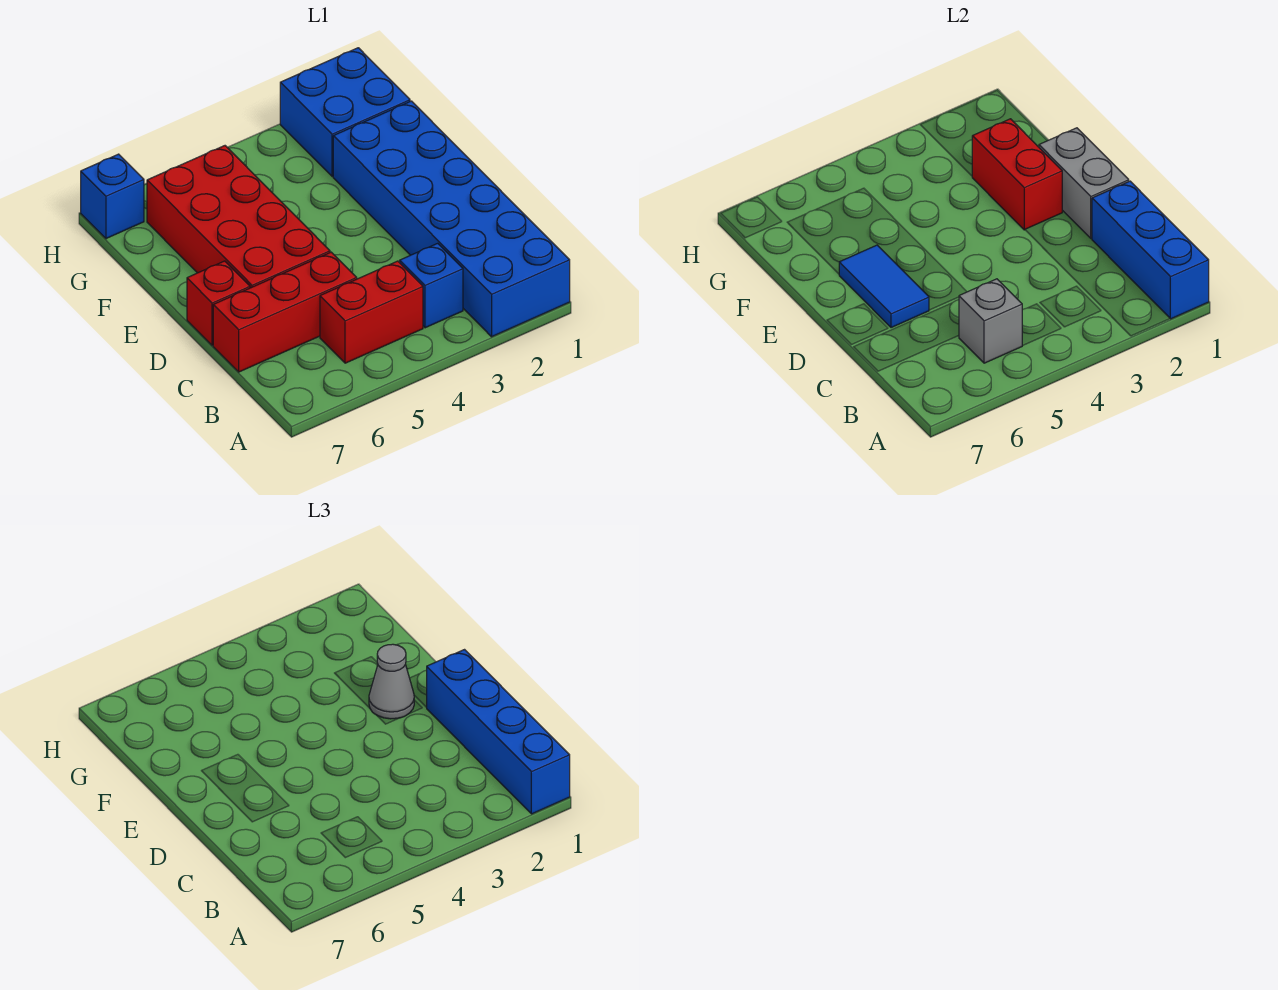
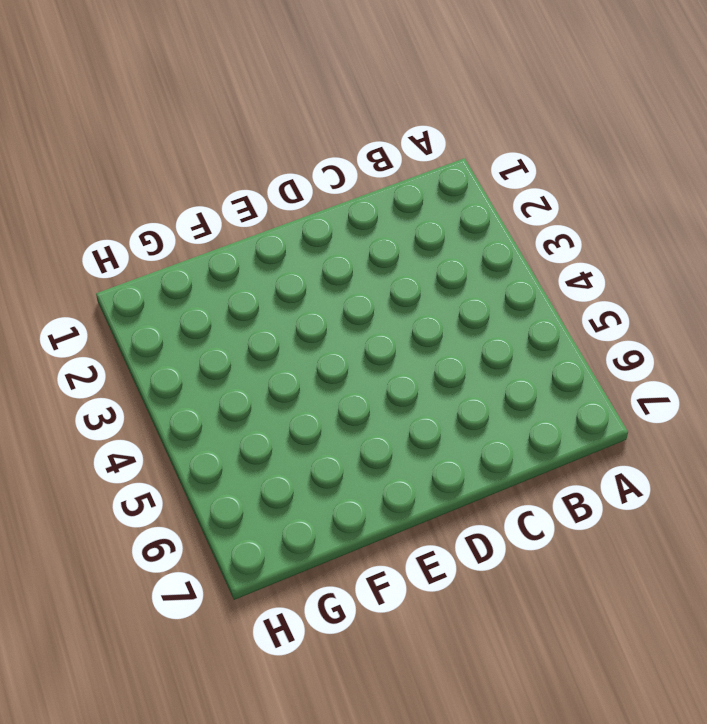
none -> blue brick A1:F2 level 1
none -> blue brick B3 level 1
none -> red brick B4:B5 level 1

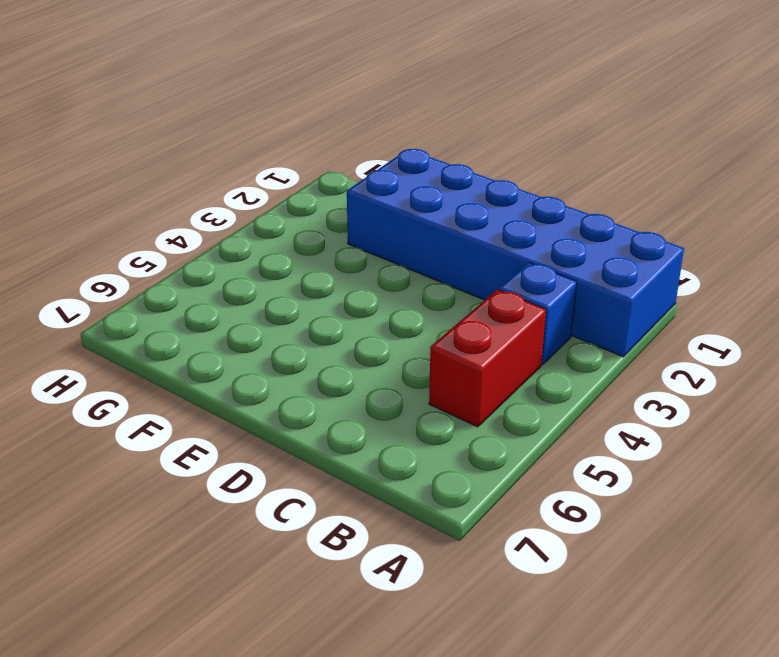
none -> red brick C5:C7 level 1
none -> red brick D5:G6 level 1
none -> red brick D7 level 1

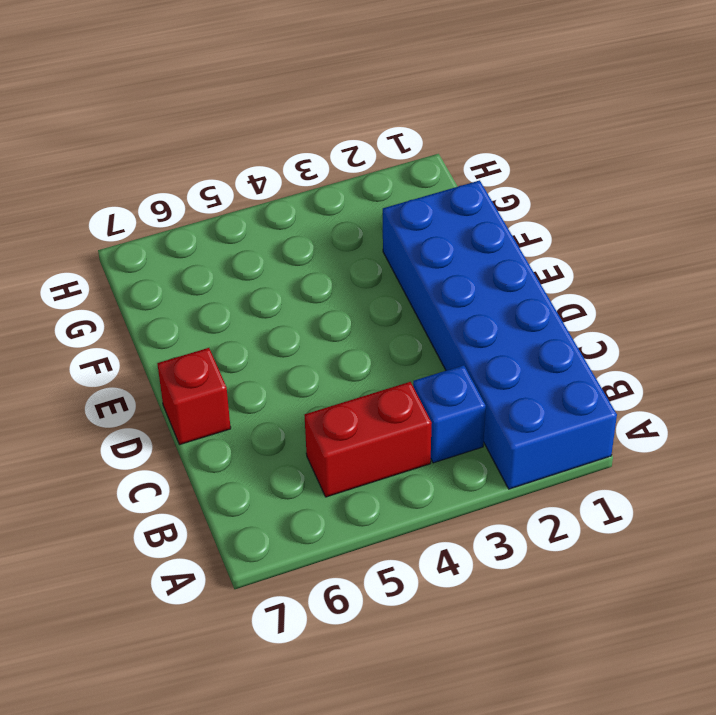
none -> red brick C5:C7 level 1
none -> red brick D5:G6 level 1
none -> blue brick G1:H2 level 1

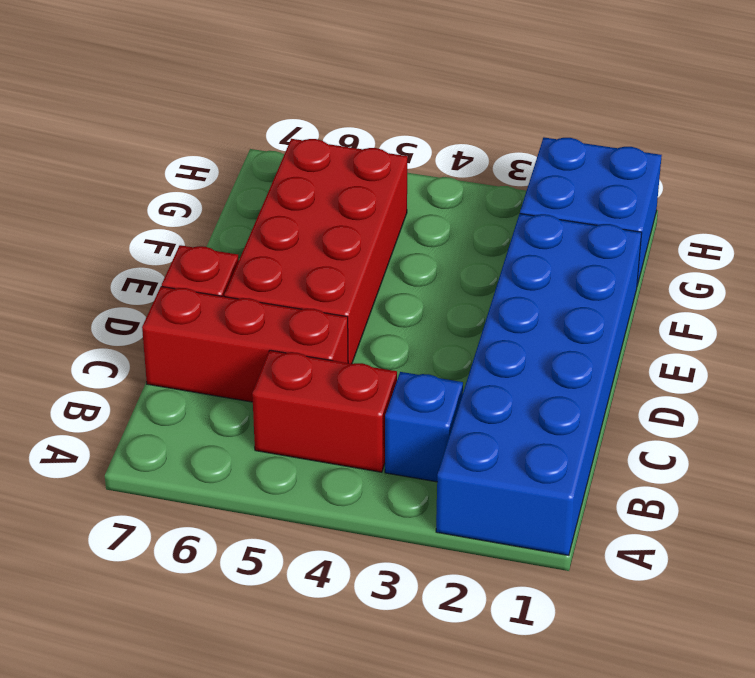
none -> blue brick H7 level 1
none -> blue brick A1:C1 level 2
none -> grey brick B5 level 2

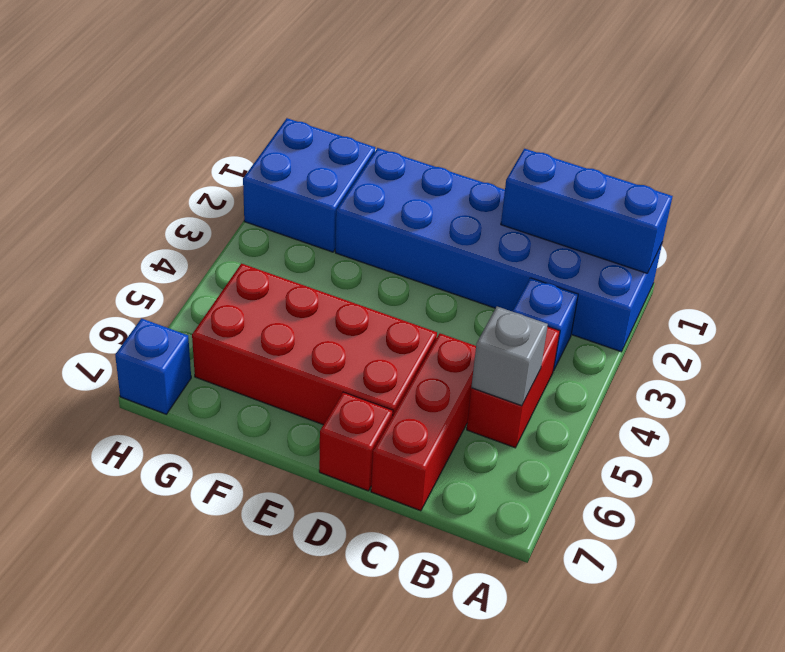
none -> grey brick D1:E1 level 2
none -> blue tile D6:E6 level 2
none -> red brick E2:F2 level 2

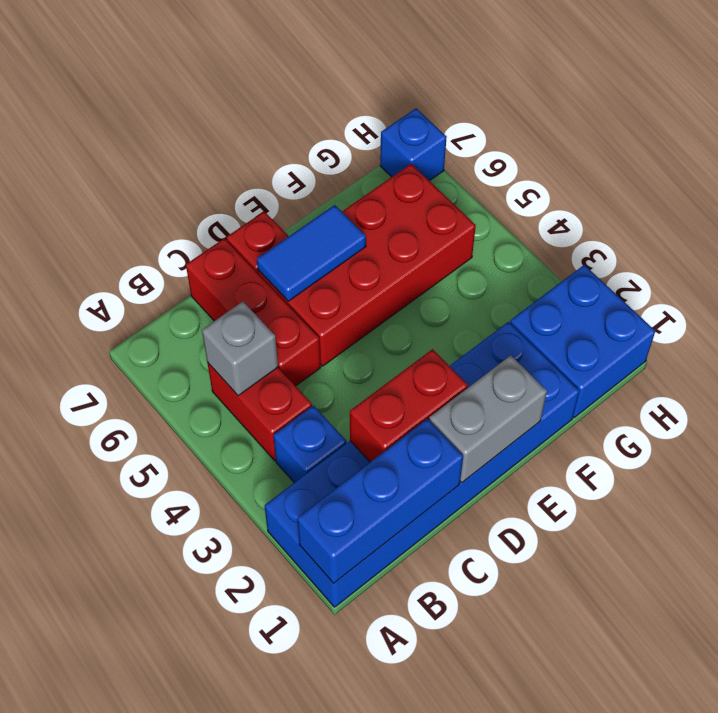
red brick C2:D2 level 2 -> red brick E2:F2 level 2
none -> blue brick A1:D1 level 3
none -> grey cone E2 level 3

